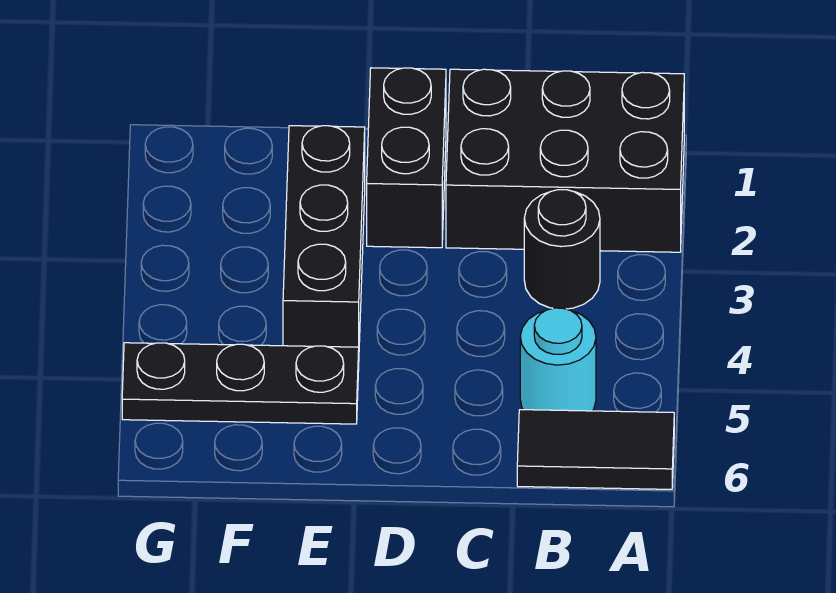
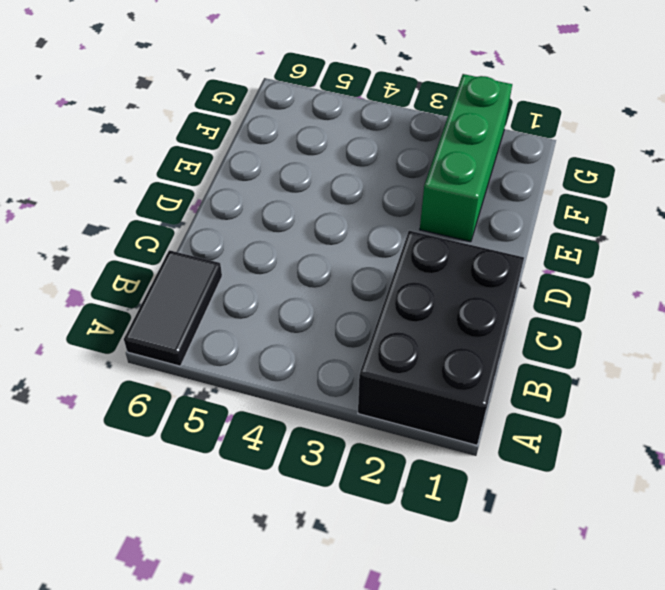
green brick E2:G2 level 1 -> black brick E2:E4 level 1
none -> black round brick B3 level 1
none -> cyan round brick B5 level 1

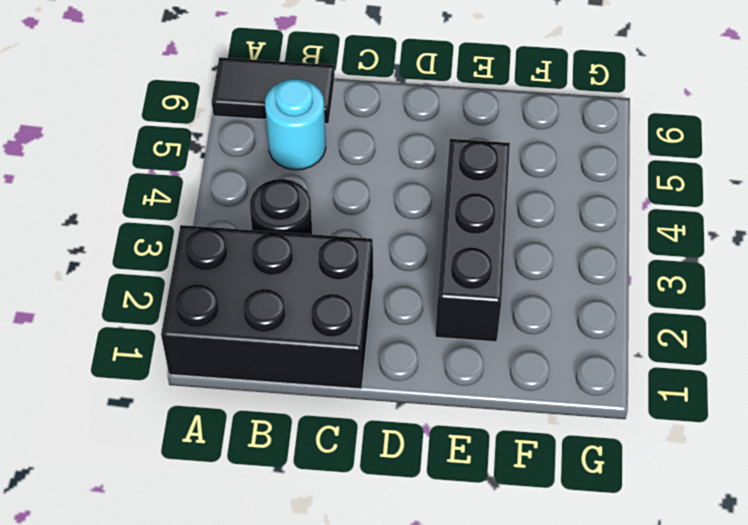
none -> black brick D1:D2 level 1
none -> black plate E5:G5 level 1

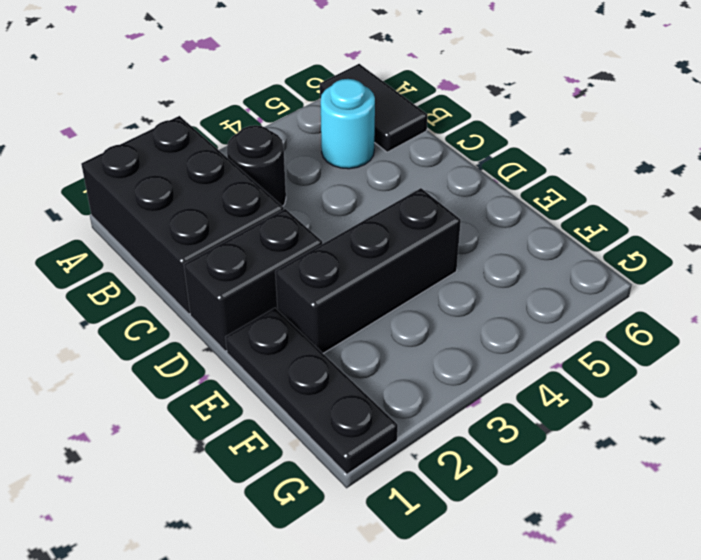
black plate E1:G1 level 1 -> black plate E5:G5 level 1

